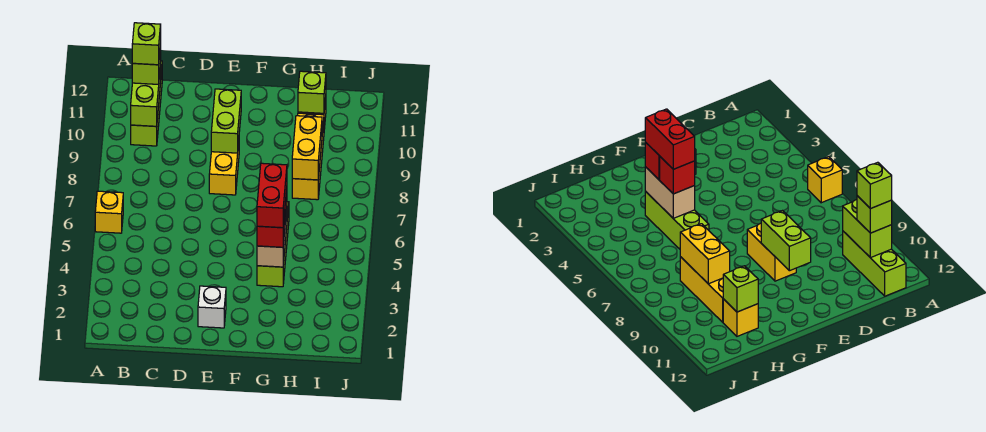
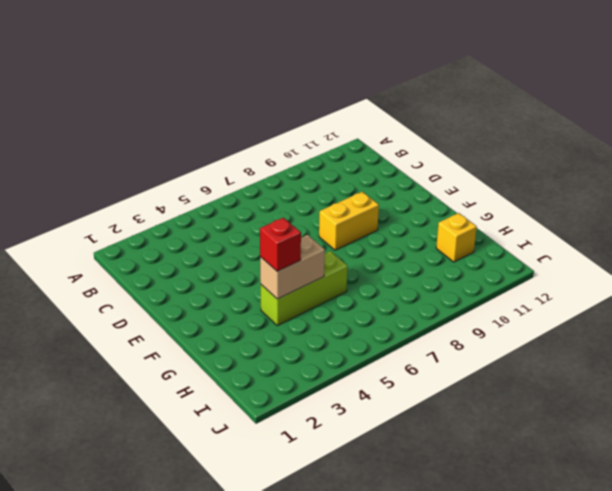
none -> yellow brick A6 level 1
none -> lime brick B10:B12 level 1
none -> white brick E2 level 1

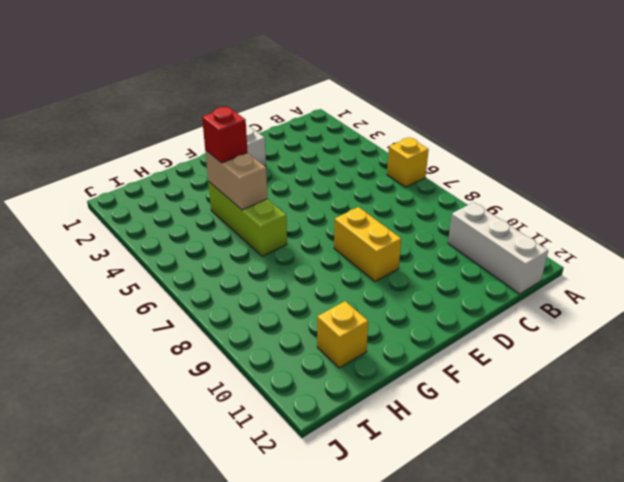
white brick B10:B12 level 1 -> lime brick B10:B12 level 1
none -> yellow brick H8:H10 level 1
none -> lime brick B10:B11 level 2
none -> lime brick E9:E10 level 2

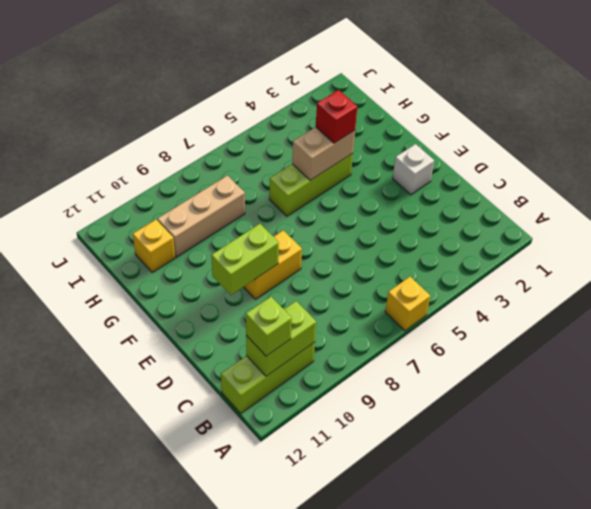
tan brick H8:H10 level 1 -> yellow brick H8:H10 level 1
none -> yellow brick H8:H9 level 2
none -> lime brick H11 level 2
none -> red brick G5 level 3

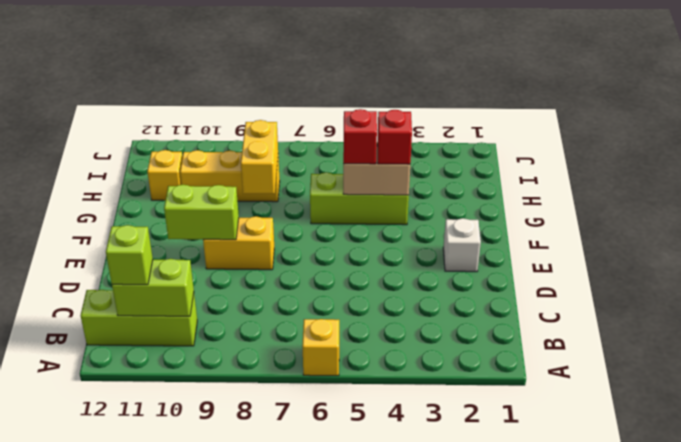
yellow brick G8:H8 level 2 -> yellow brick H8:H9 level 2
none -> lime brick H11 level 2
none -> lime brick B11 level 4
none -> red brick G4:G5 level 4

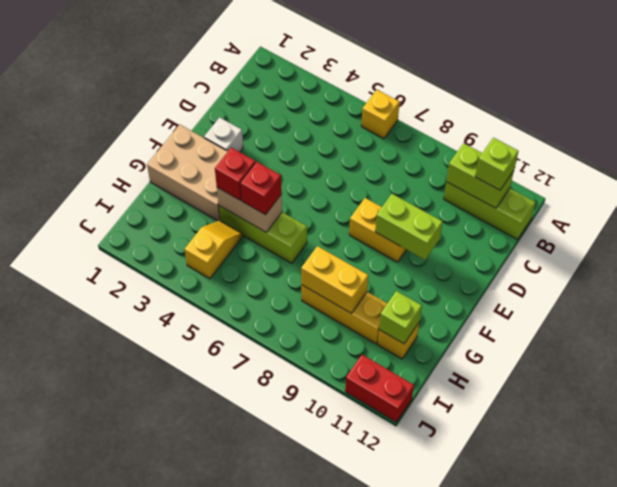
tan brick F1:G3 level 1 -> none
yellow slope H4:I4 level 1 top I -> none
red brick J11:J12 level 1 -> red brick G4:G5 level 4
none -> lime brick B11 level 4

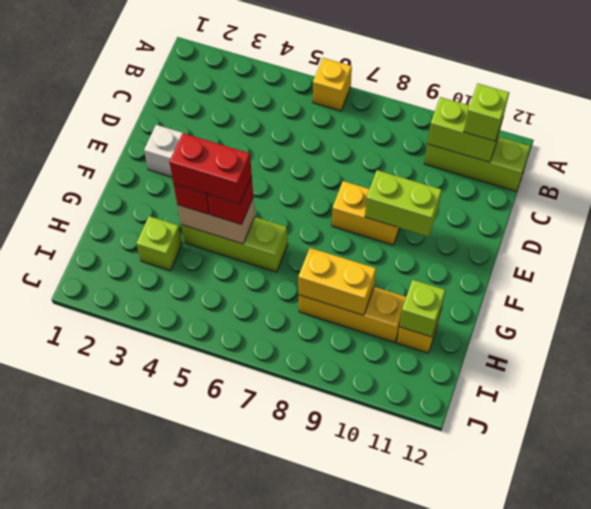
lime brick H3 level 1 -> lime brick B11 level 4

